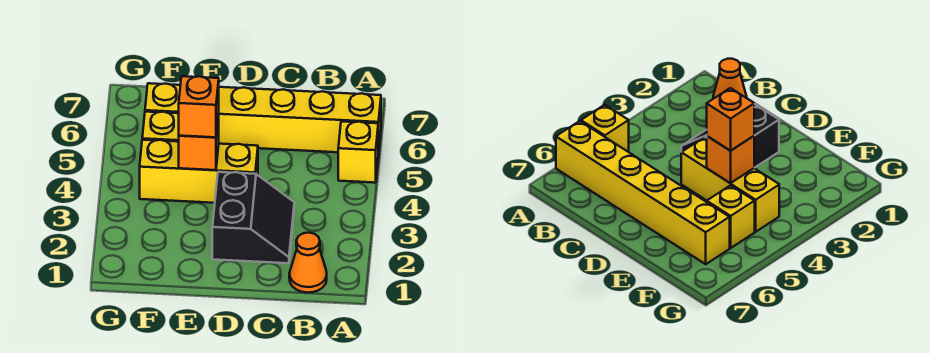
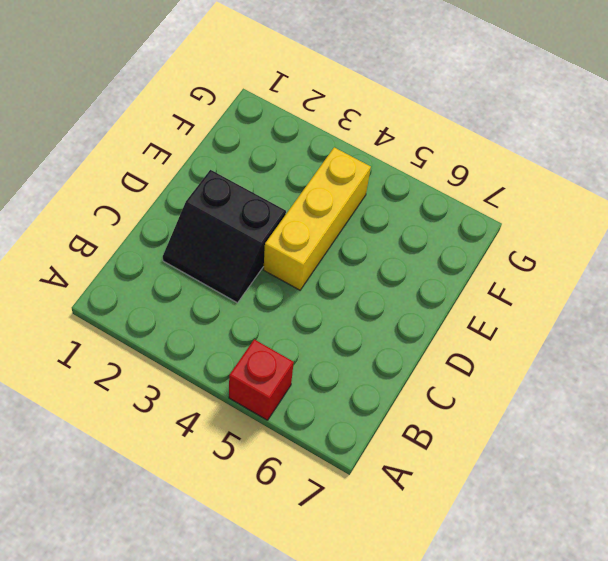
red brick A5 level 1 -> yellow brick A5 level 1
none -> yellow brick A6:F6 level 1
none -> orange cone B1 level 1

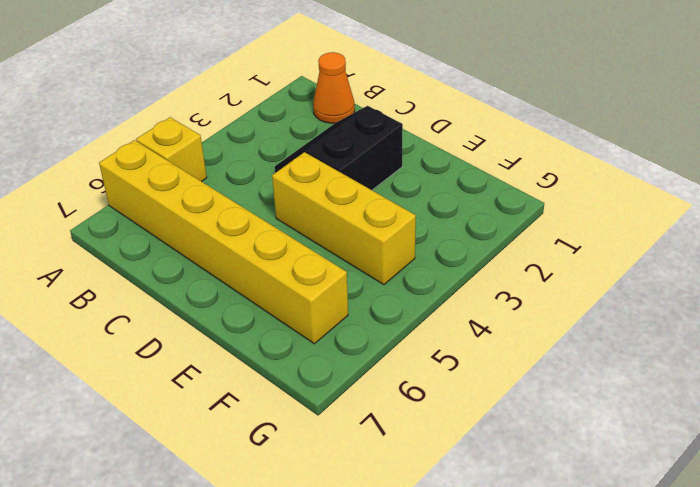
none -> yellow brick F5 level 1
none -> orange brick E4 level 2

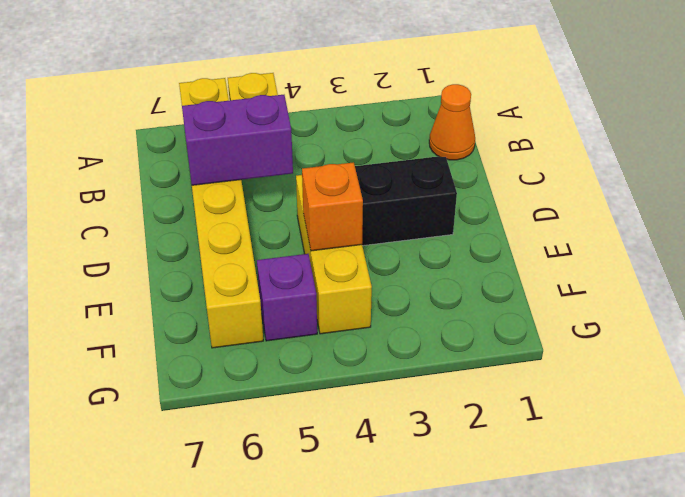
purple brick C5:C6 level 2 -> none
purple brick F5 level 1 -> yellow brick F5 level 1
none -> orange brick E4 level 3

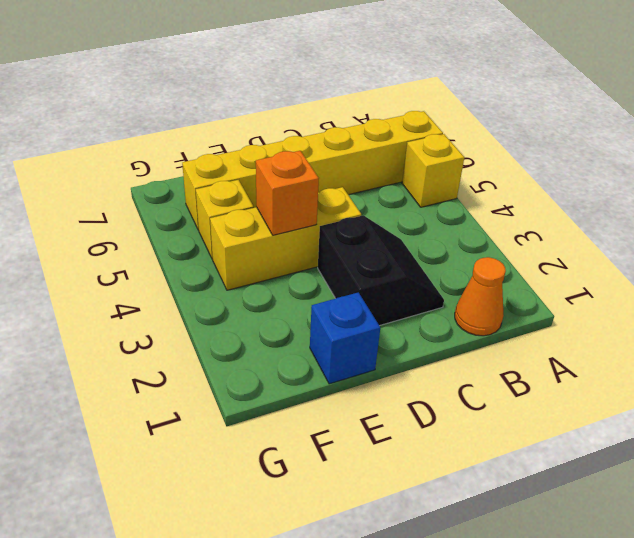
blue brick E1 level 1 -> none
none -> orange brick E4 level 3

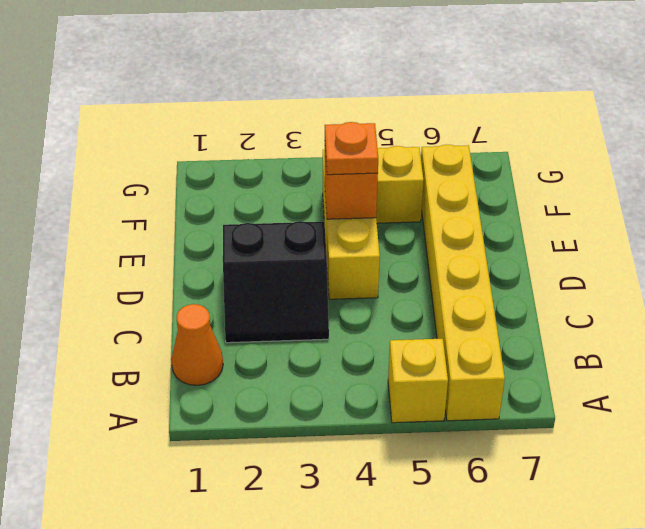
orange plate E4 level 3 -> orange brick E4 level 3

